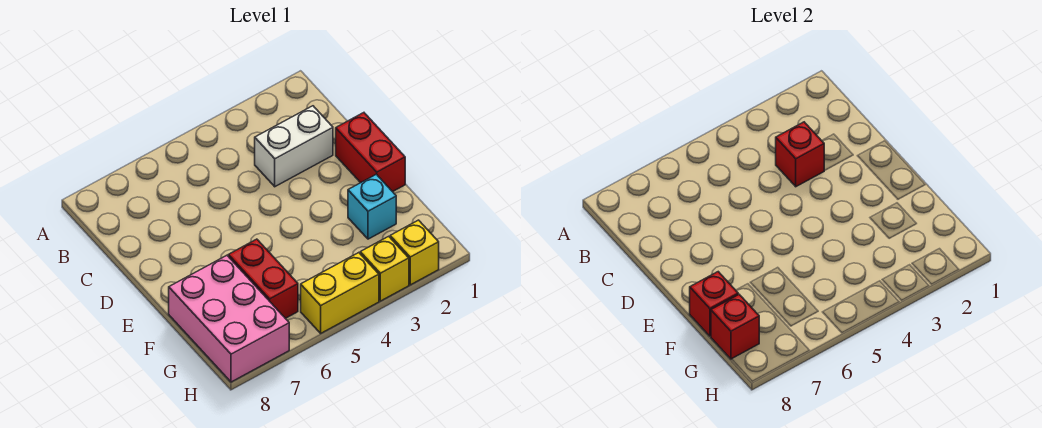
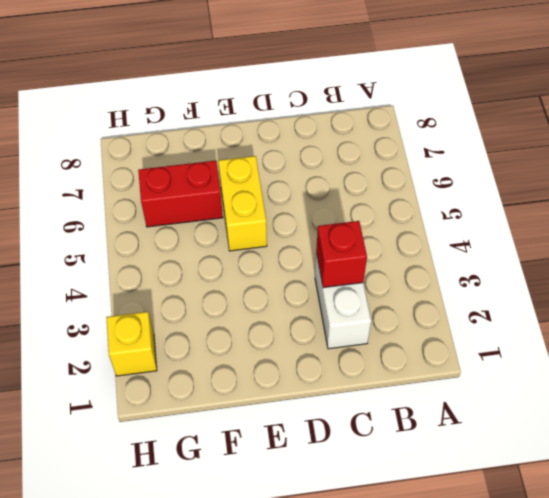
yellow brick E5:E6 level 1 -> yellow brick H4:H5 level 1
none -> red brick D1:E1 level 1
none -> cyan brick F2 level 1

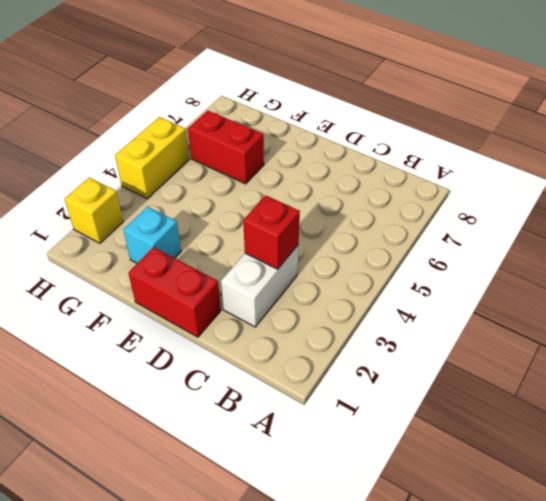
none -> pink brick F7:H8 level 1
none -> yellow brick H3 level 1

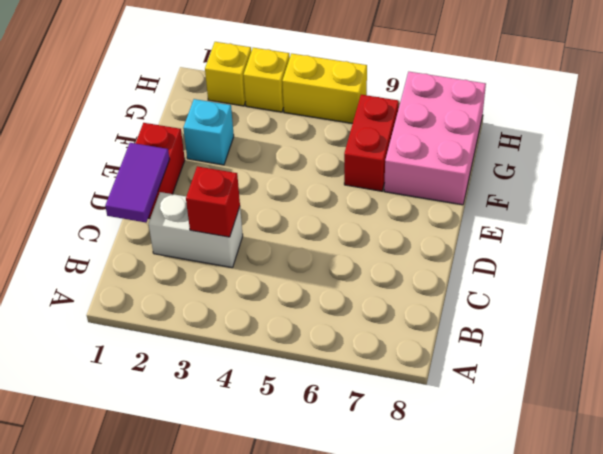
purple tile C1:D1 level 2 -> none
none -> red brick F8 level 2
none -> red brick G8 level 2

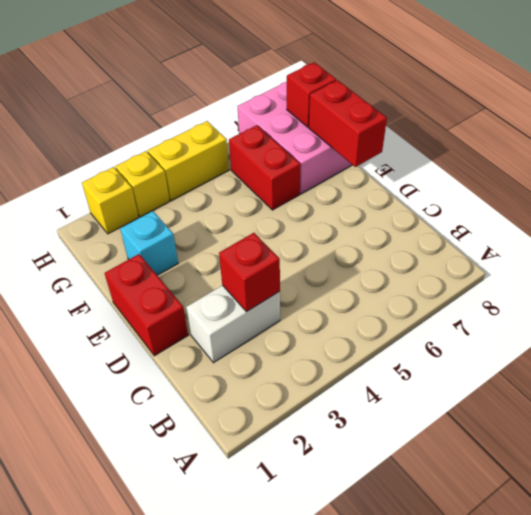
red brick E8:F8 level 2 -> red brick F8 level 2

